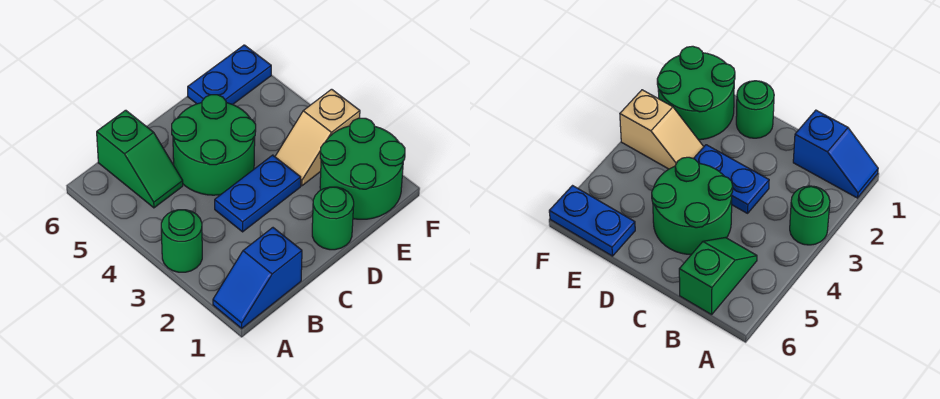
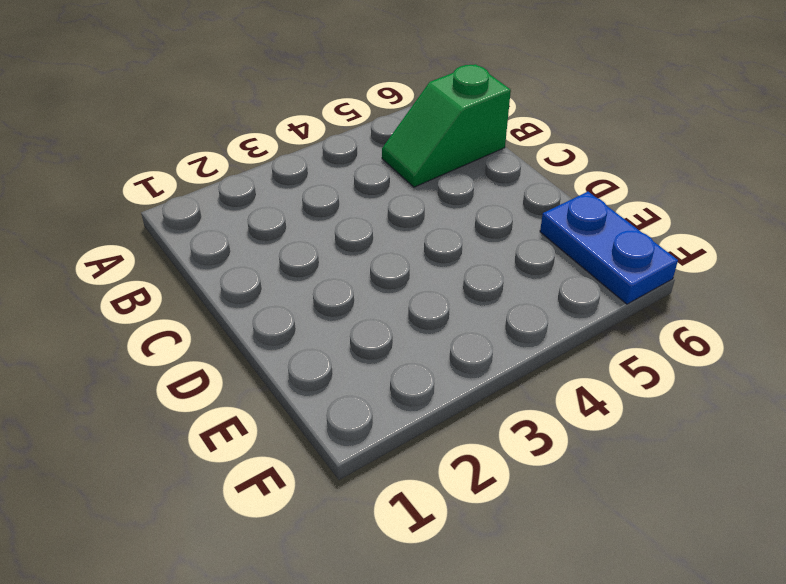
none -> blue slope A1:B1 level 1 top B
none -> green round brick A3 level 1

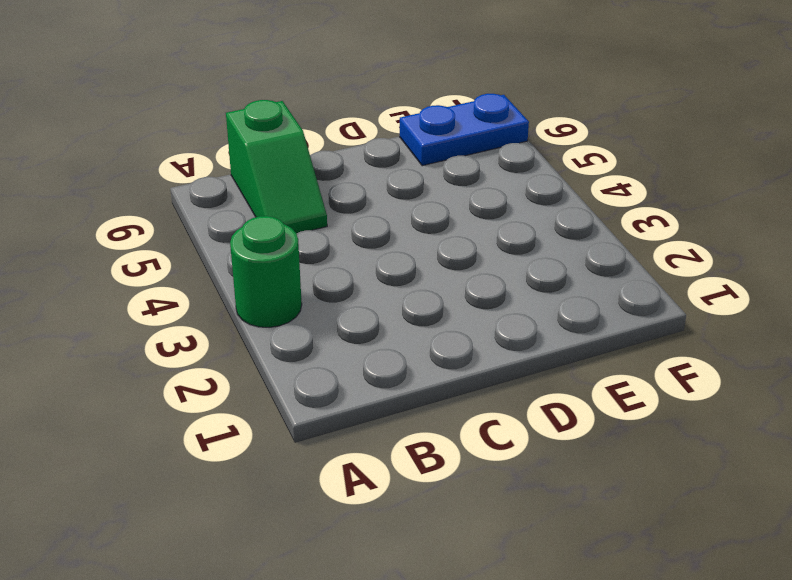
none -> blue slope A1:B1 level 1 top B
none -> blue plate C3:D3 level 1

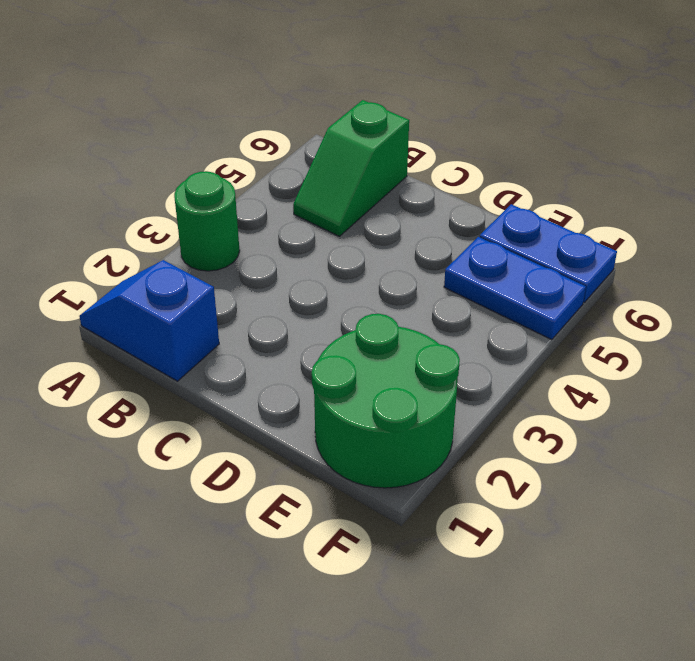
blue plate E5:F5 level 1 -> blue plate C3:D3 level 1
none -> green round brick C4:D5 level 1
none -> green round brick D1 level 1

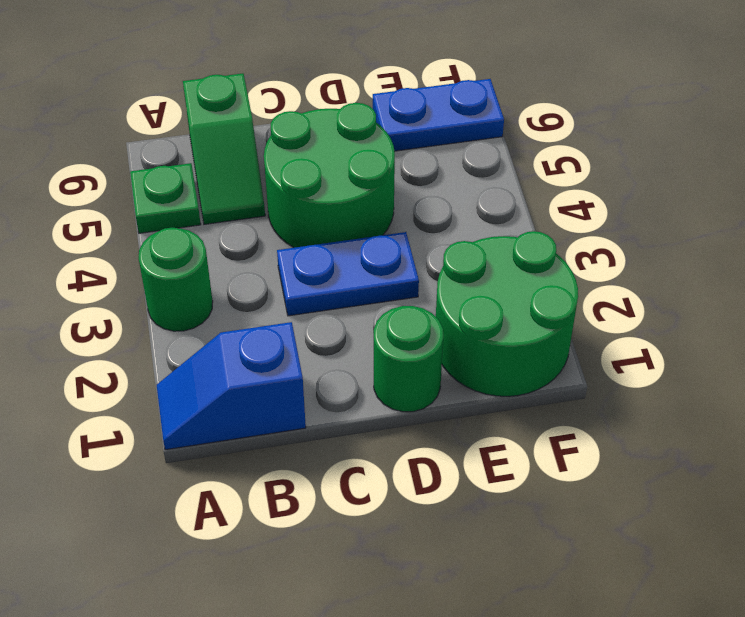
green plate A5 level 1 -> none
none -> tan slope E3:F3 level 1 top F

